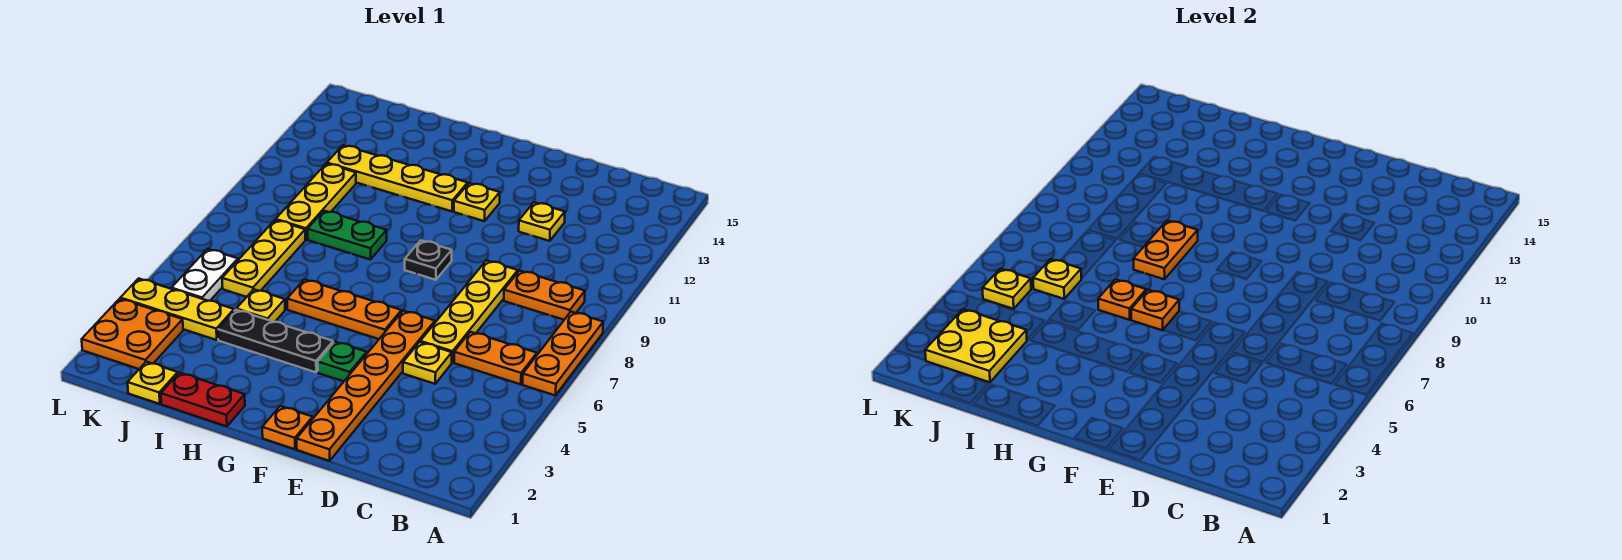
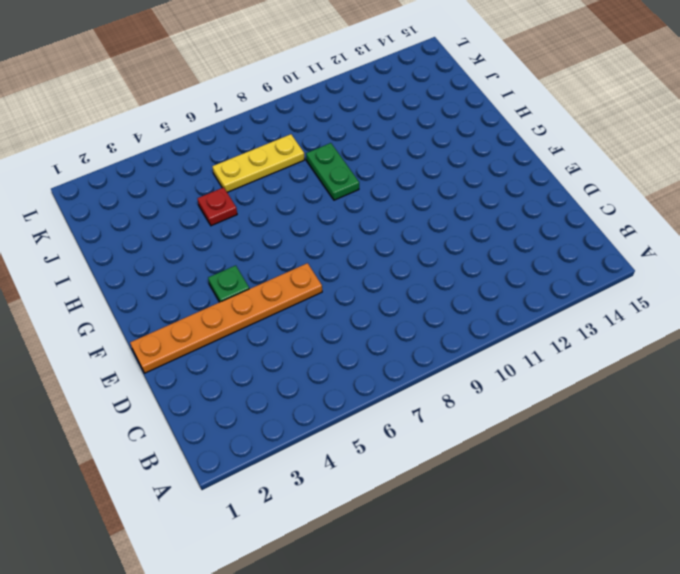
red plate I5 level 1 -> yellow plate I5 level 1
none -> orange plate A6:A8 level 1
none -> orange plate B6:C6 level 1
none -> orange plate B9:C9 level 1

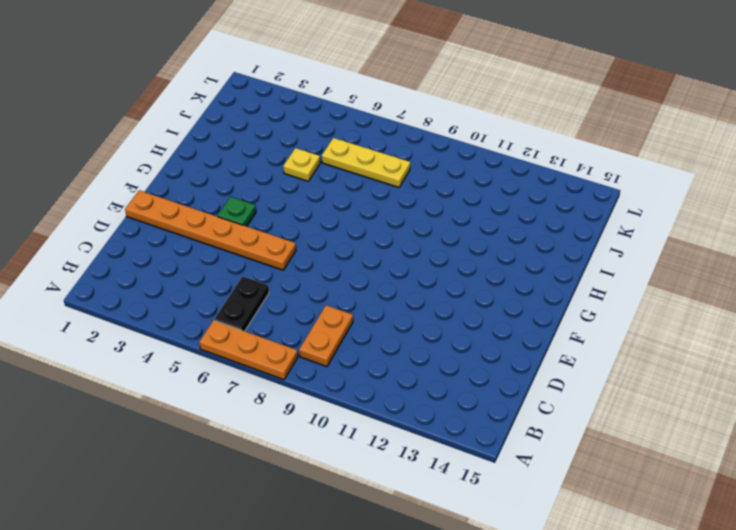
black plate B6:C6 level 1 -> orange plate B6:C6 level 1
none -> yellow plate D5 level 1
none -> yellow plate D6:D9 level 1
none -> yellow plate D12 level 1

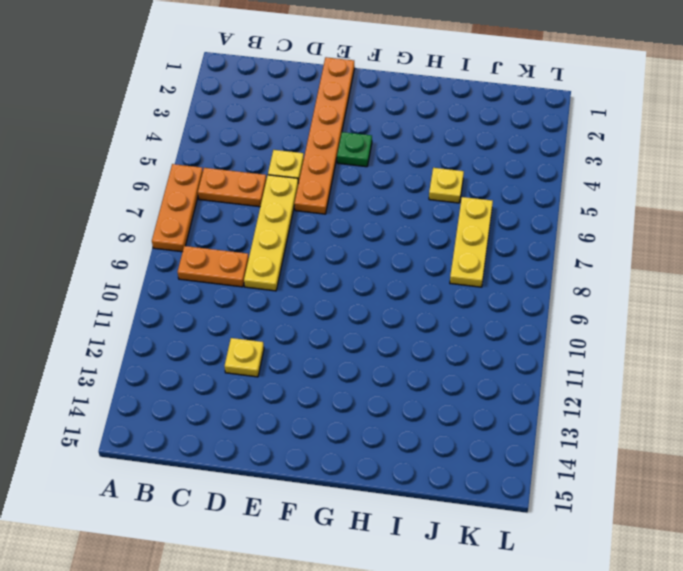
none -> orange plate F1 level 1
none -> orange plate F6:H6 level 1
none -> black plate F9 level 1

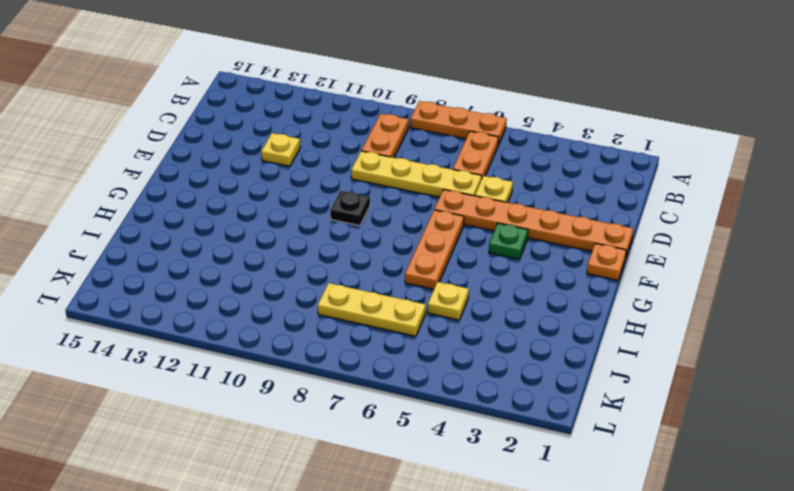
none -> yellow plate F12 level 1
none -> black plate G4:I4 level 1
none -> yellow plate G12:J12 level 1

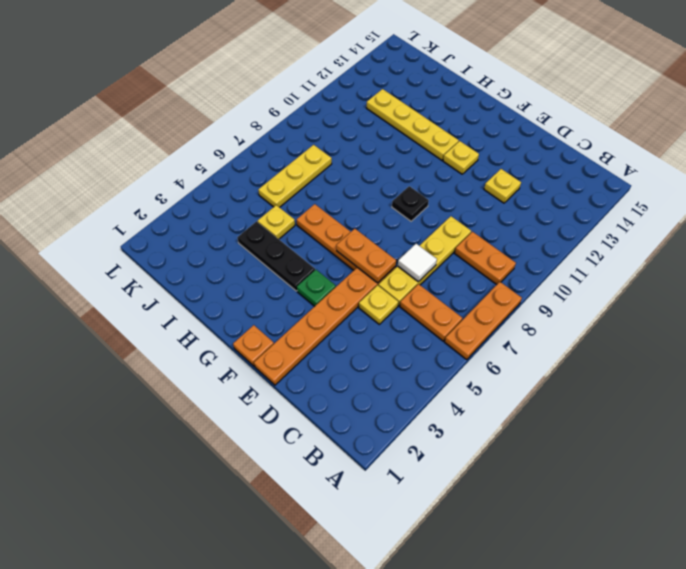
white tile D7 level 2 -> none
orange plate E6:F6 level 2 -> orange plate H8:H9 level 2
none -> red plate H1:I1 level 1
none -> green plate H9:I9 level 1
none -> yellow plate J1 level 1

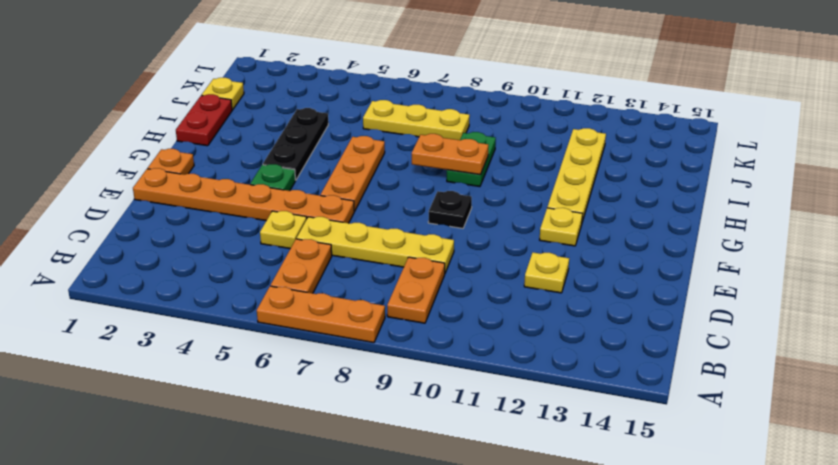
none -> yellow plate I5 level 1
none -> yellow plate J4:L4 level 1
none -> yellow plate J9:J11 level 1

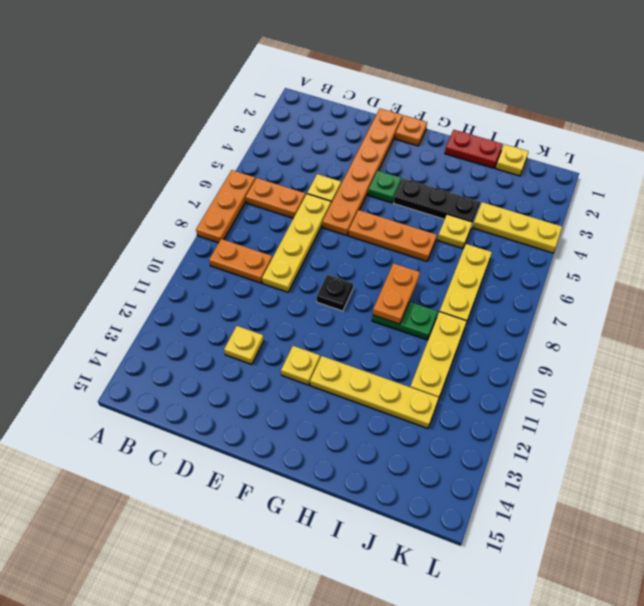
none -> orange plate K2:L3 level 1
none -> white plate K5:K6 level 1
none -> orange plate G6 level 2

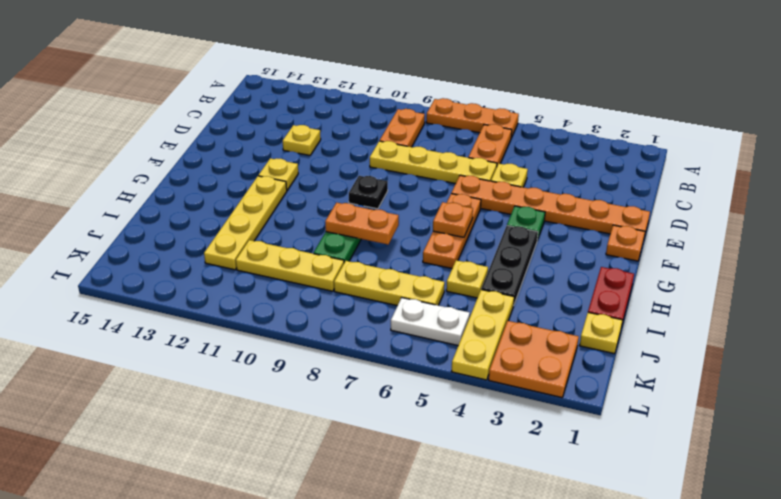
none -> orange plate H6 level 2
none -> yellow plate J2:K3 level 2
none -> yellow plate J6 level 2

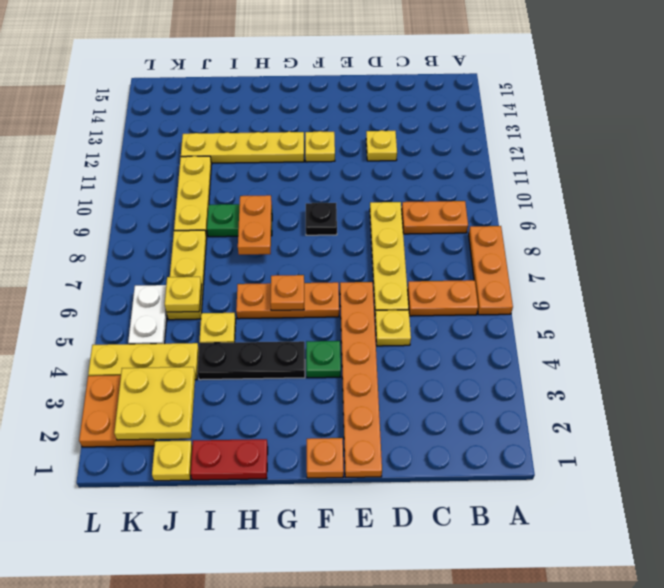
none -> orange plate H6 level 2
none -> yellow plate K5 level 2

